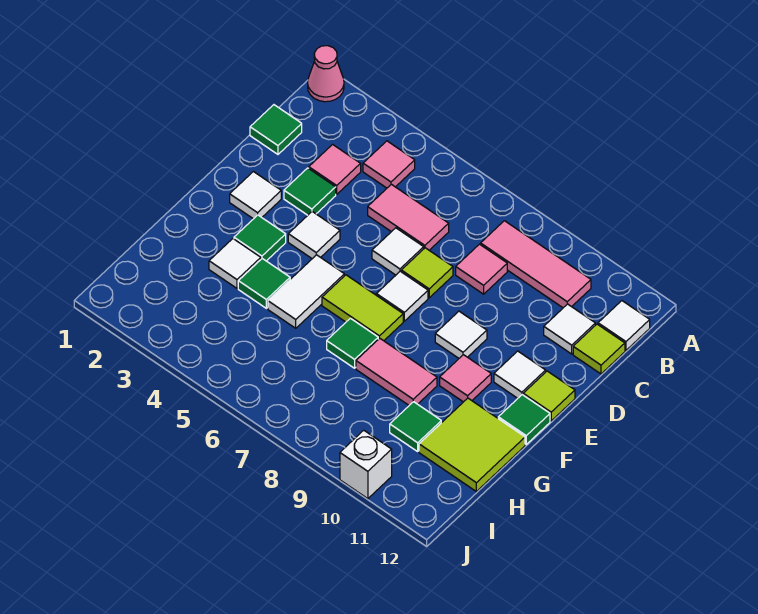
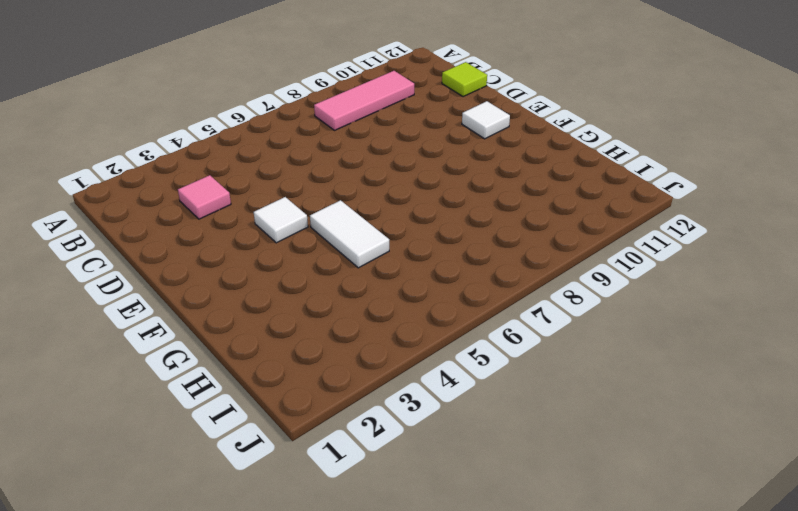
none -> pink cone A1 level 1
none -> pink tile B4 level 1
none -> white tile B12 level 1
none -> green tile C1 level 1

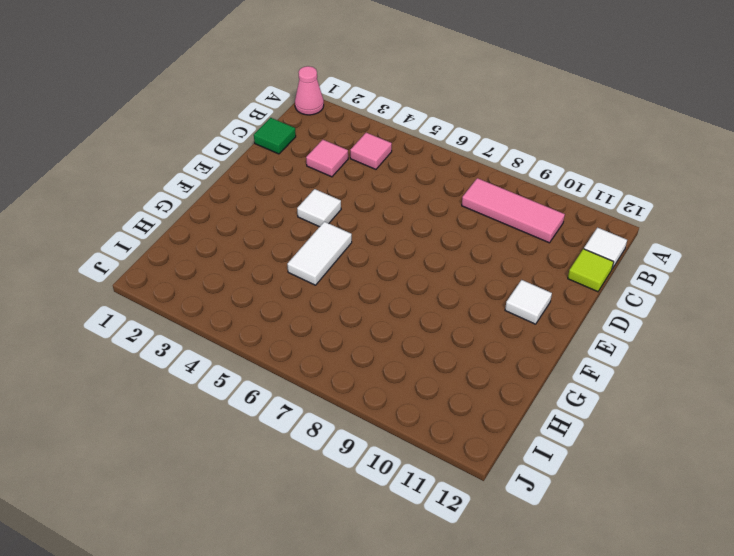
none -> pink tile C5:C6 level 1
none -> pink tile C8 level 1
none -> white tile C11 level 1
none -> green tile D3 level 1

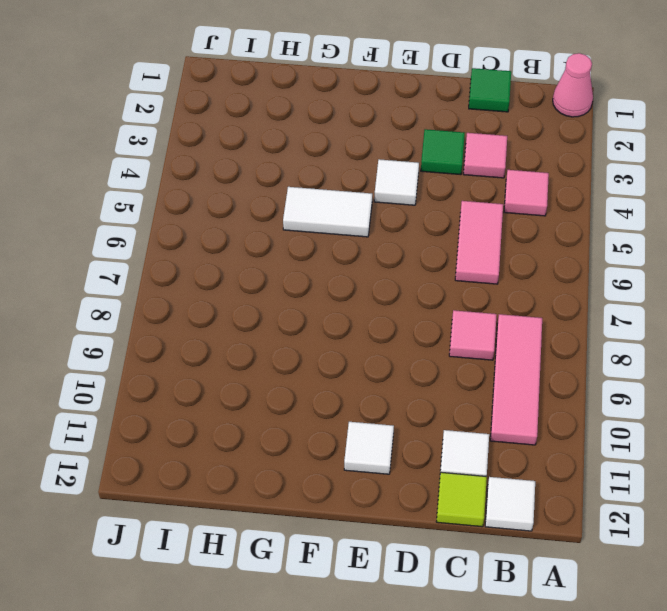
none -> white tile D6 level 1
none -> lime tile D7 level 1
none -> white tile E2 level 1
none -> white tile E7 level 1

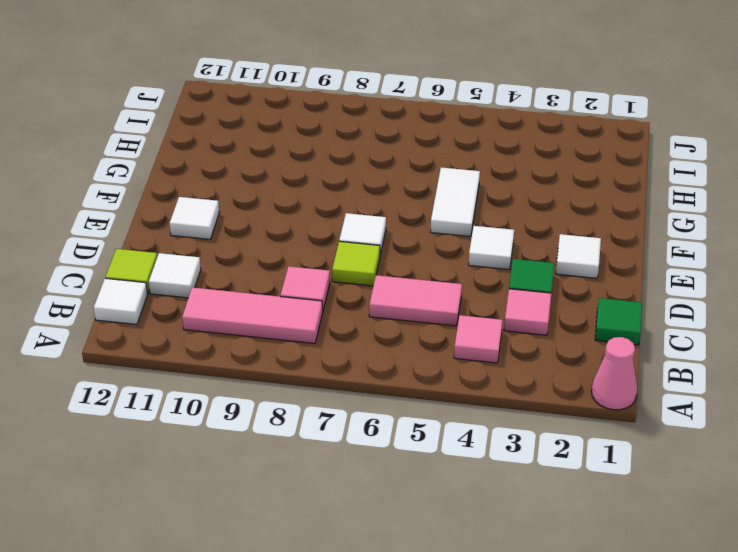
none -> white tile D6 level 1
none -> white tile E9 level 1
none -> lime tile E12 level 1
none -> green tile F3 level 1

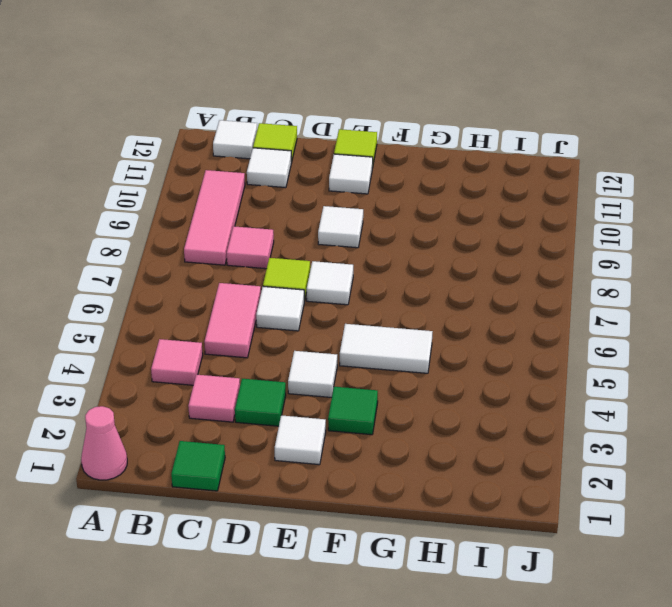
none -> lime tile F6:F7 level 1
none -> pink tile F10 level 1
none -> green tile F12 level 1
none -> white tile G3 level 1

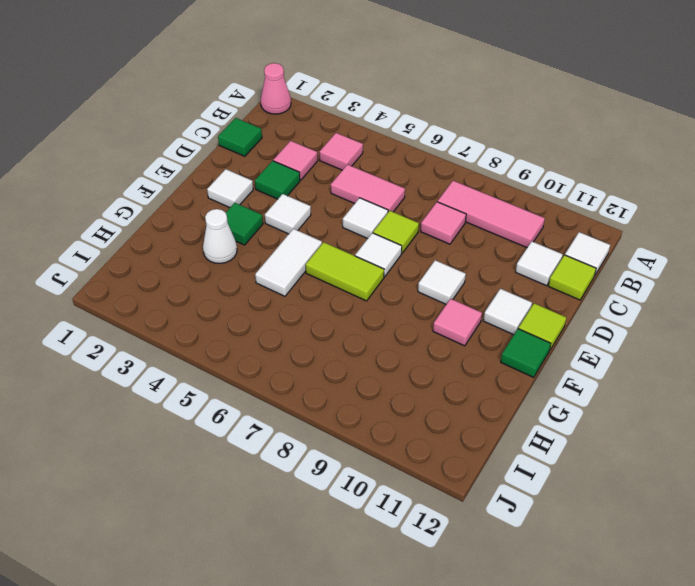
white cone G3 level 1 -> white tile G3 level 1
none -> green tile G4 level 1
none -> green tile G7 level 1
none -> pink tile G8:G9 level 1
none -> lime tile G11:H12 level 1

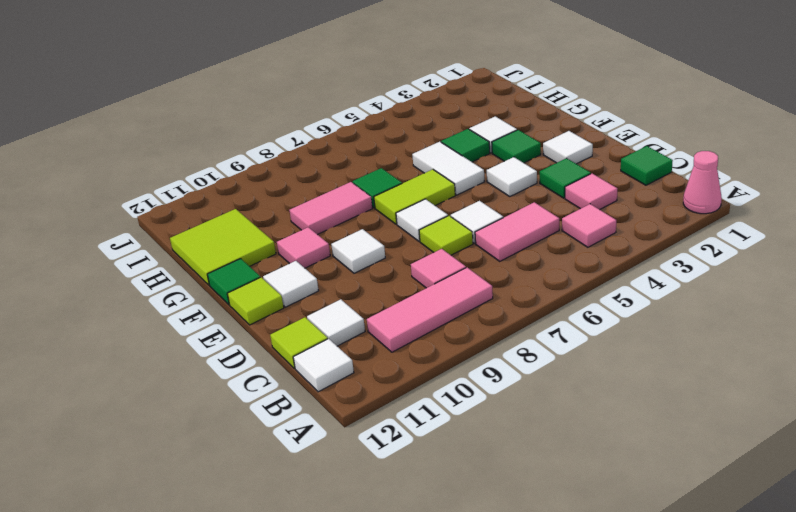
none -> green tile H10 level 1
none -> white brick J10 level 1

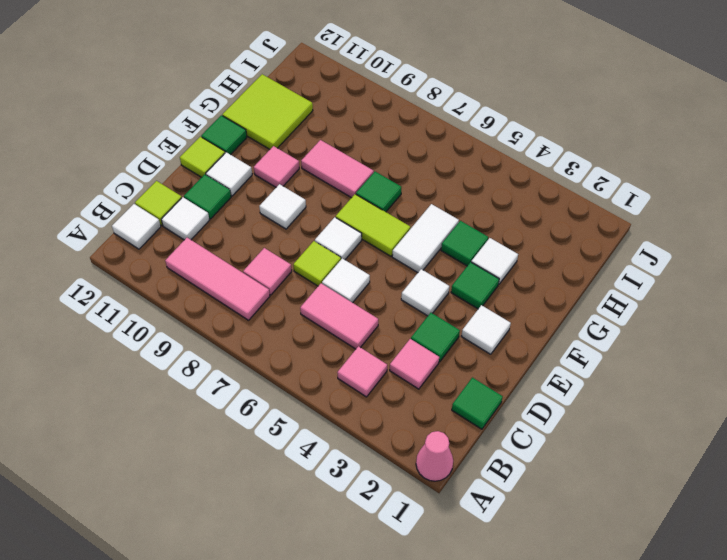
green tile D11 level 1 -> green tile H10 level 1
none -> white brick J10 level 1

